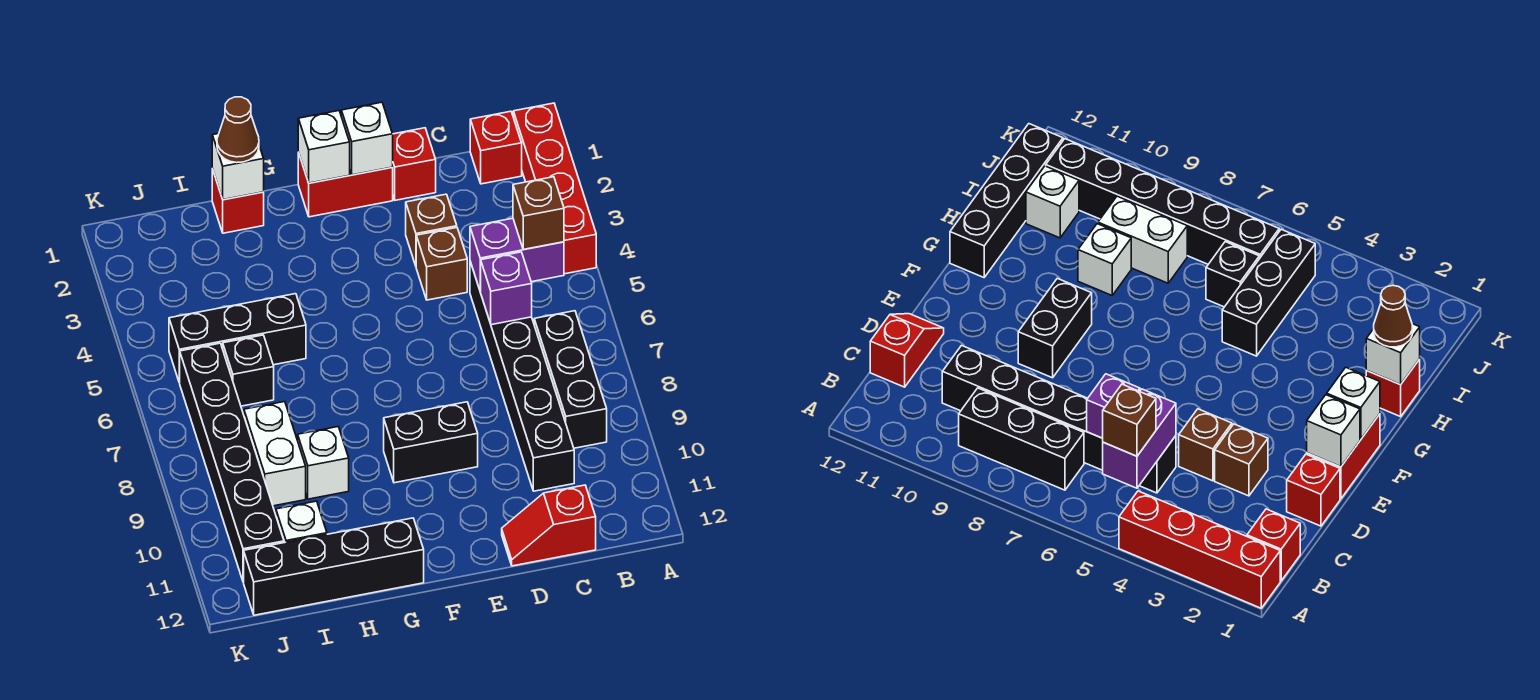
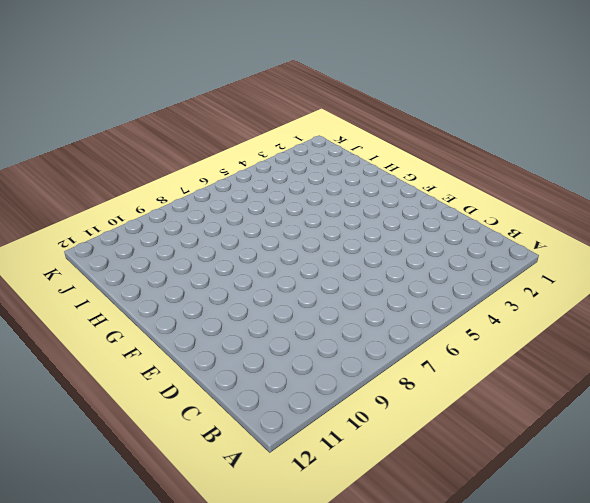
none -> red brick A1:A4 level 1
none -> red brick B1 level 1
none -> black brick B7:B9 level 1

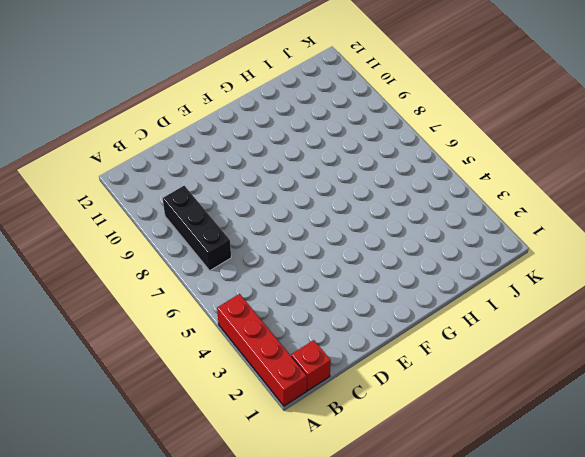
none -> black brick C5:C10 level 1
none -> red slope C12:D12 level 1 top C
none -> red brick D1 level 1

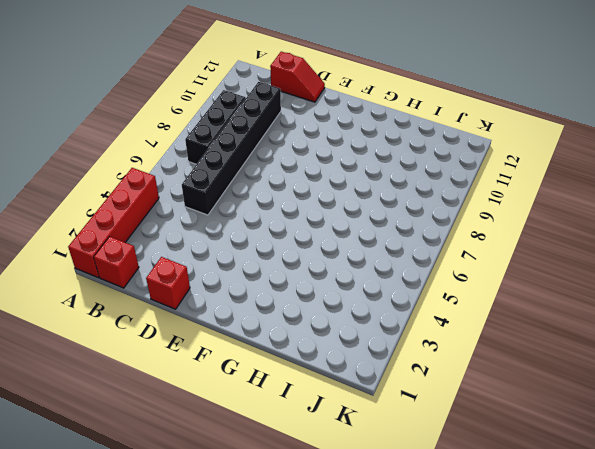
none -> brown brick D3 level 1
none -> brown brick D4 level 1
none -> red brick E1:F1 level 1

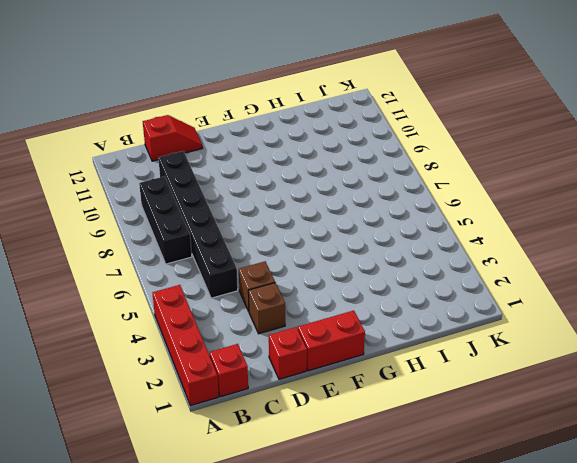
none -> black brick E9:F9 level 1
none -> black brick G12:J12 level 1
none -> red brick H1 level 1

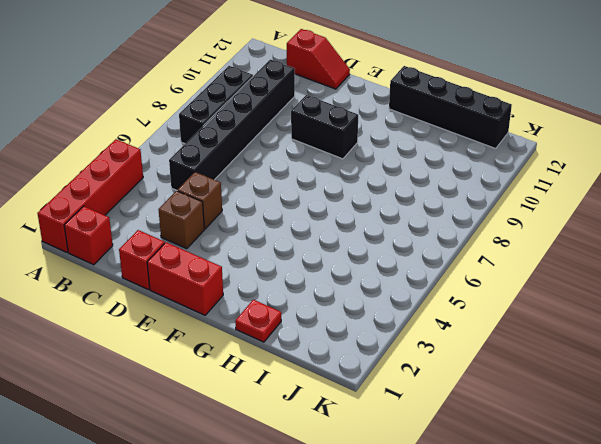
red plate H1 level 1 -> red brick H1 level 1
none -> black brick H5:J5 level 1
none -> white brick H9 level 1
none -> black brick I6 level 1

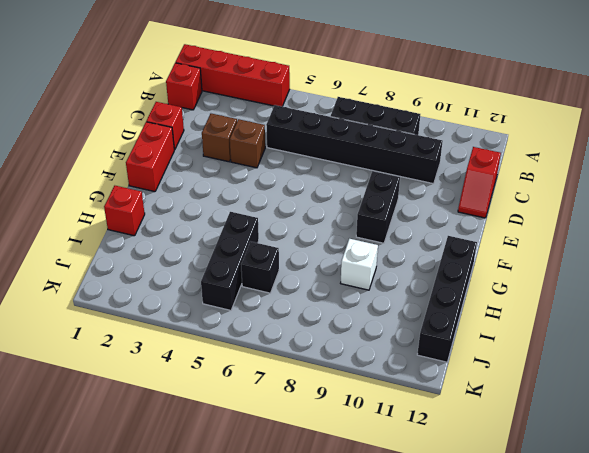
none -> white brick I8:I9 level 1
none -> white brick I11 level 1
none -> black brick J6:J11 level 1

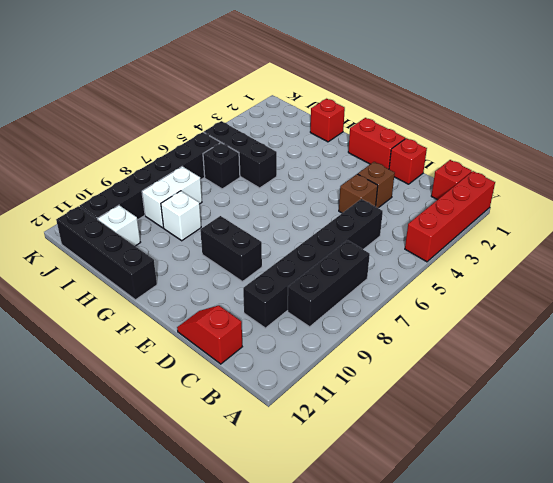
none -> purple brick B5:C5 level 2
none -> purple brick C6 level 2
none -> white brick E1 level 2

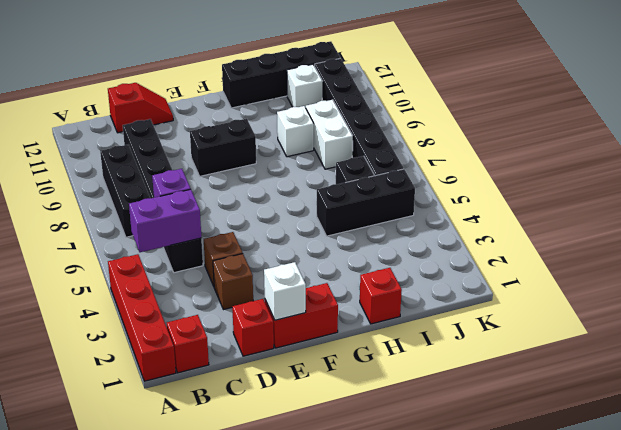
none -> white brick F1 level 2
none -> white brick H1 level 2
none -> brown brick B5 level 3

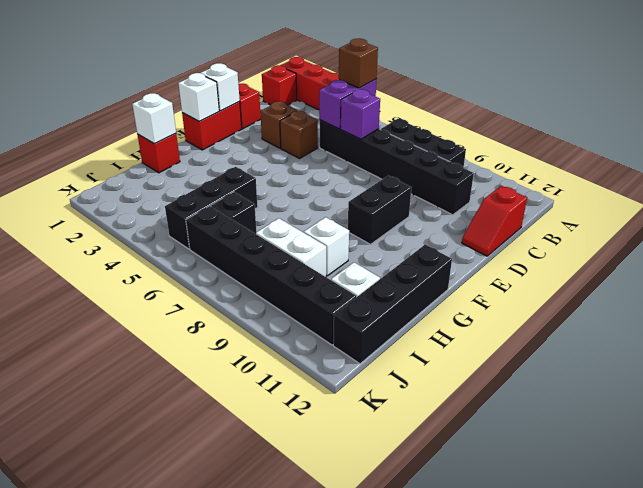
none -> brown cone H1 level 3

